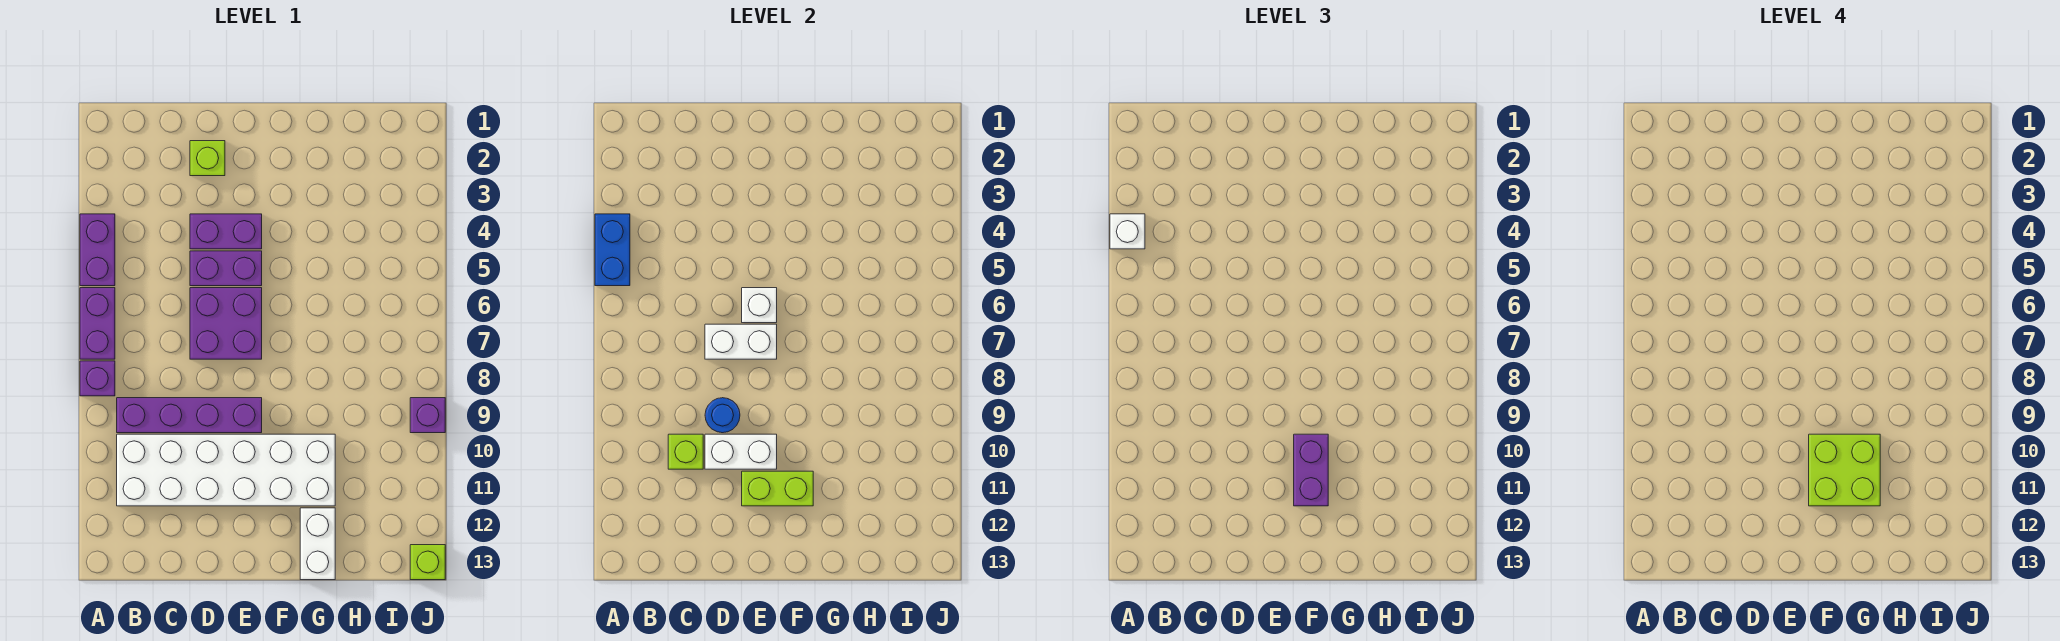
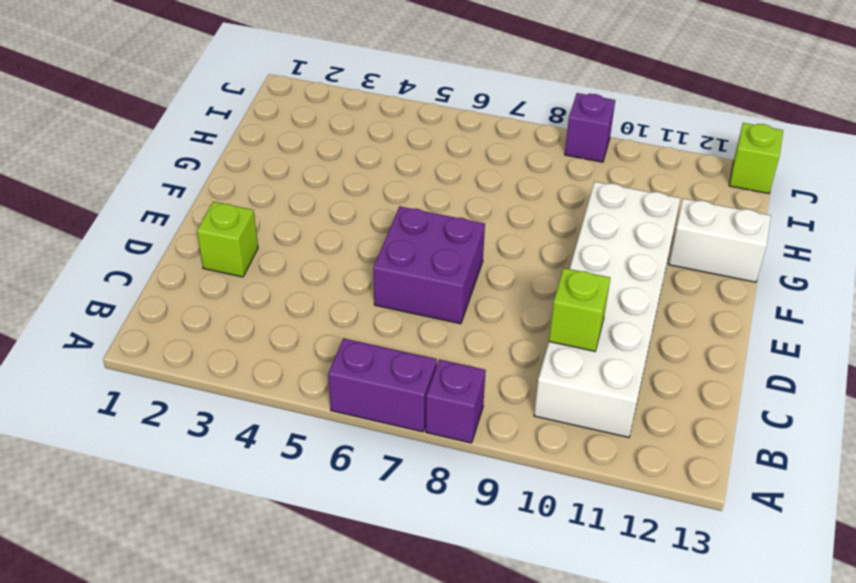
none -> purple brick A4:A5 level 1
none -> purple brick B9:E9 level 1
none -> purple brick D4:E4 level 1

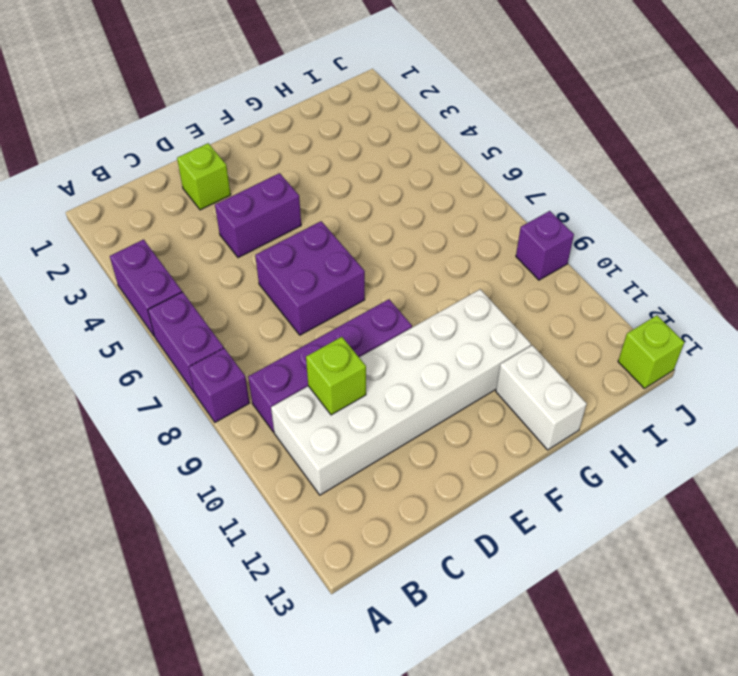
none -> purple brick D5:E5 level 1
none -> blue brick A4:A5 level 2
none -> white brick D7:E7 level 2

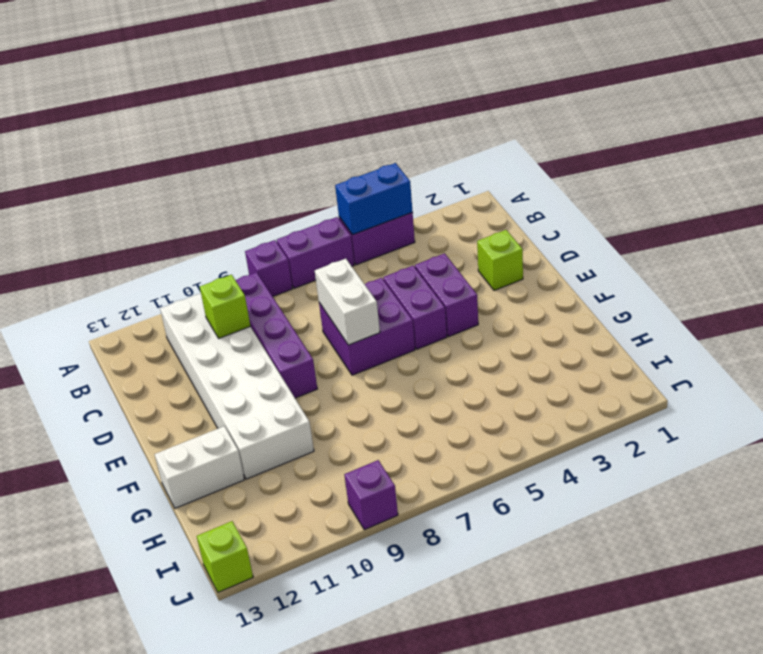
none -> blue round brick D9 level 2
none -> white brick D10:E10 level 2
none -> white brick E6 level 2

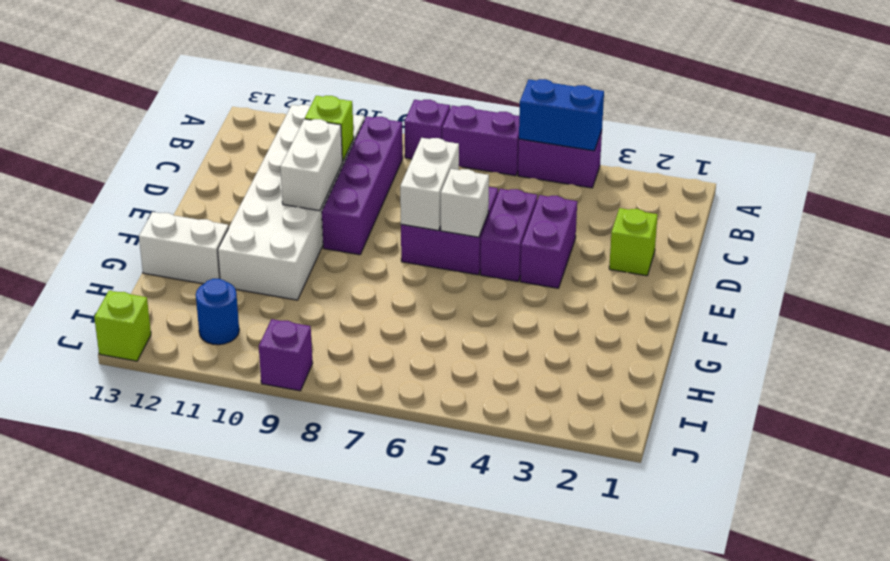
blue round brick I11 level 1 -> blue round brick D9 level 2
none -> lime brick E11:F11 level 2
none -> white brick A4 level 3
none -> purple brick F10:F11 level 3

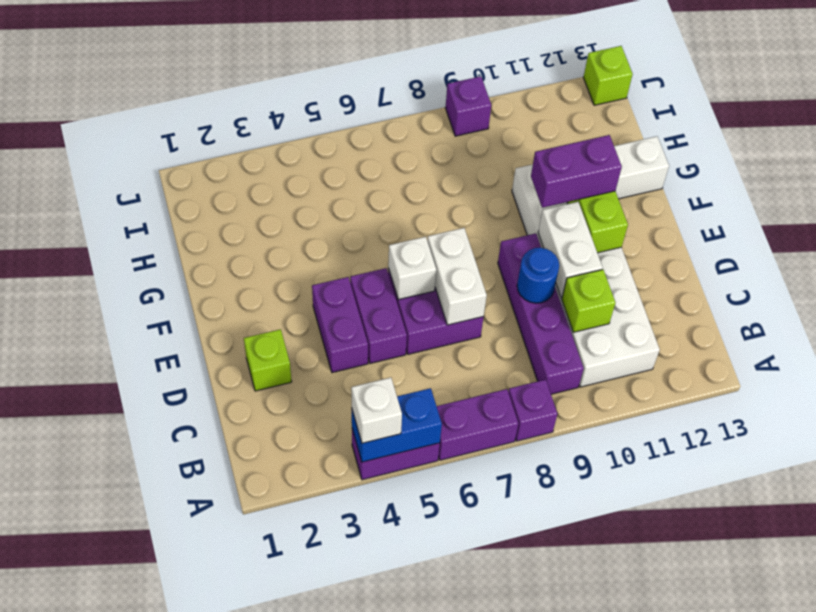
none -> lime brick F10:G11 level 4

